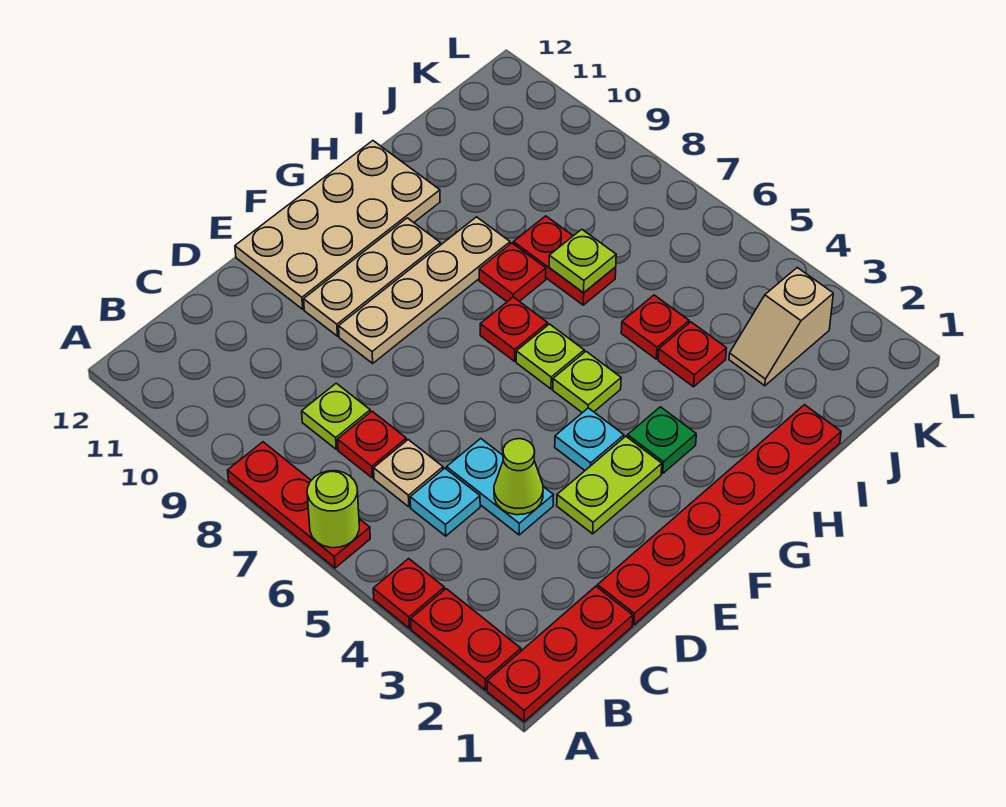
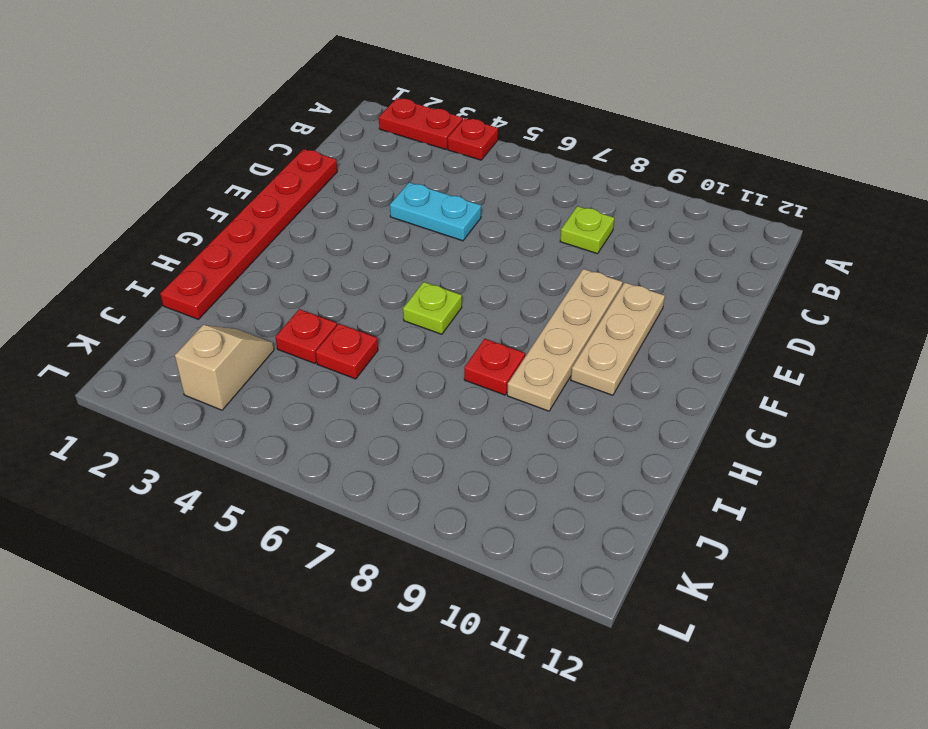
none -> red plate A1:C1 level 1
none -> red plate A6:A8 level 1
none -> cyan plate C5 level 1

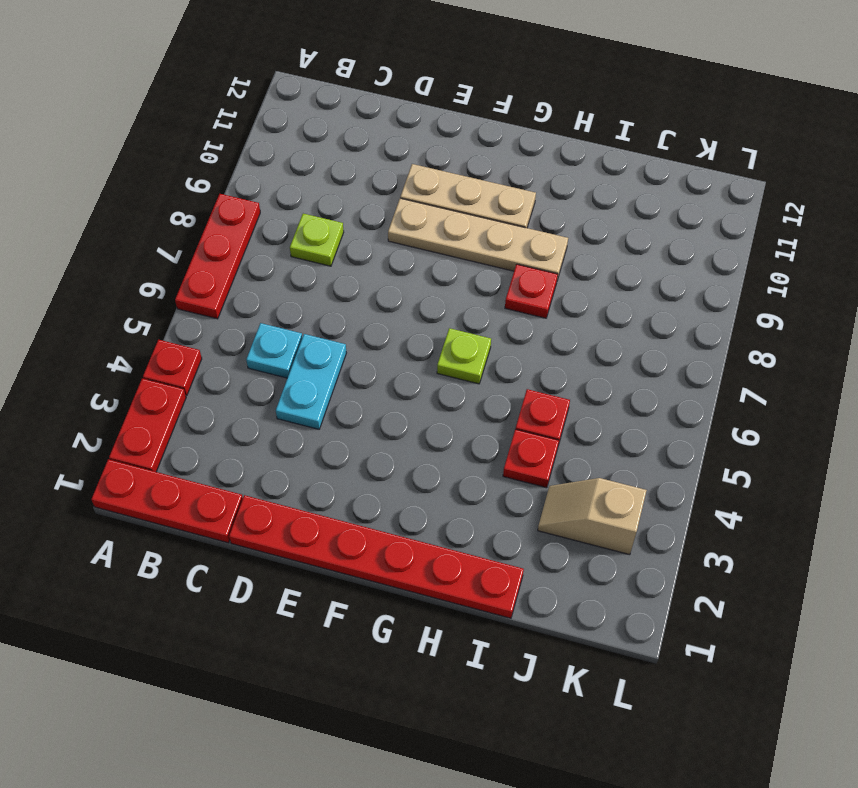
none -> tan plate C6 level 1
none -> red plate C7 level 1
none -> lime plate E3:F3 level 1

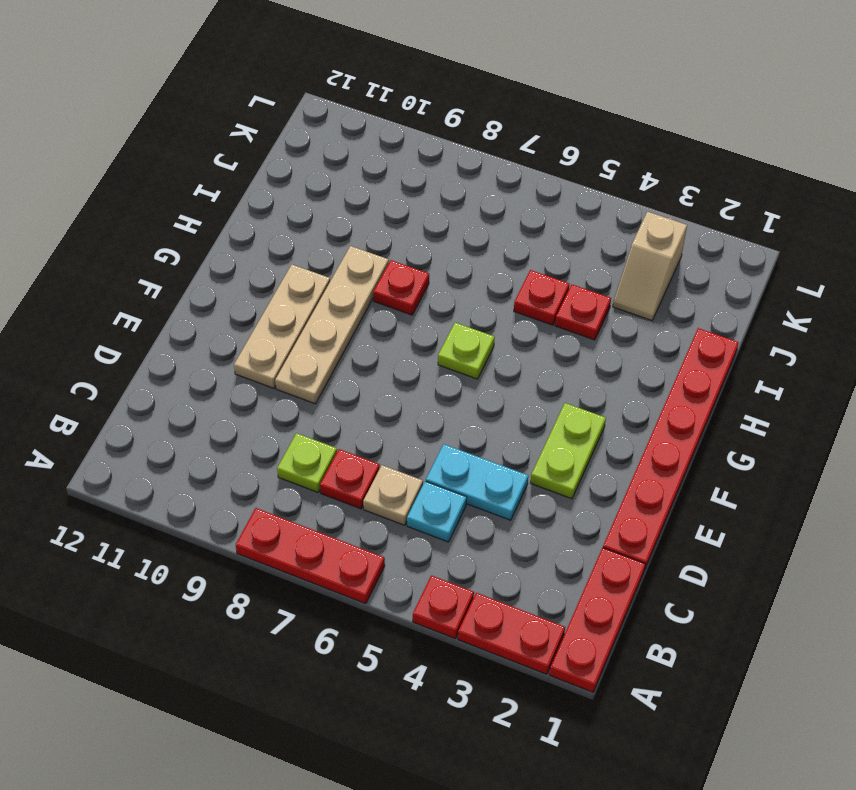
none -> tan plate E11:H12 level 1
none -> cyan plate F4 level 1
none -> green plate G3 level 1

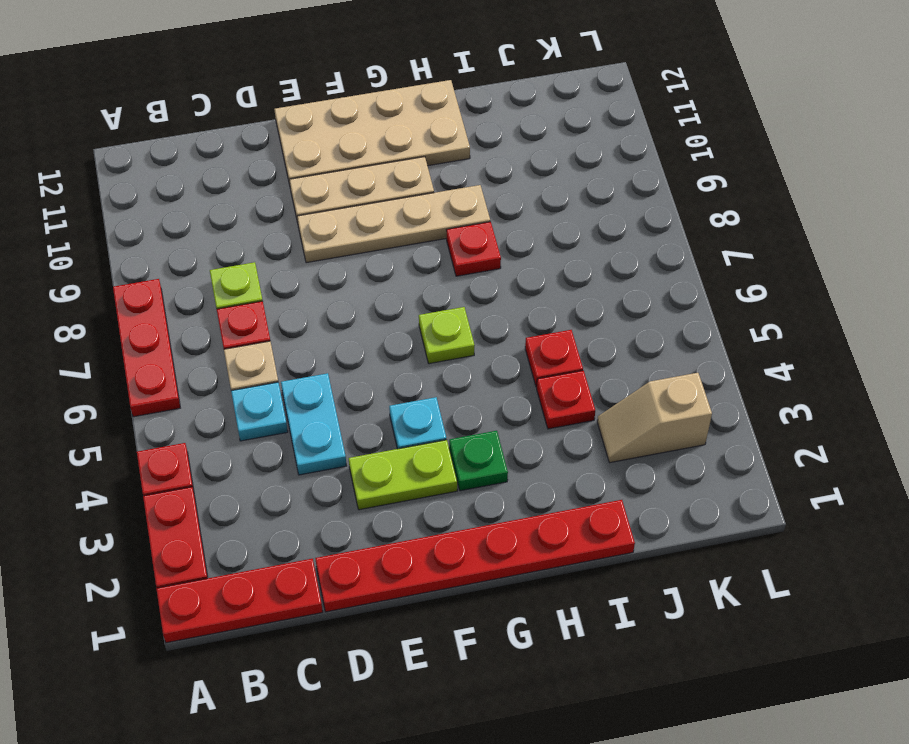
none -> lime plate G5 level 1
none -> red plate G7 level 1
none -> red plate I7:I8 level 1

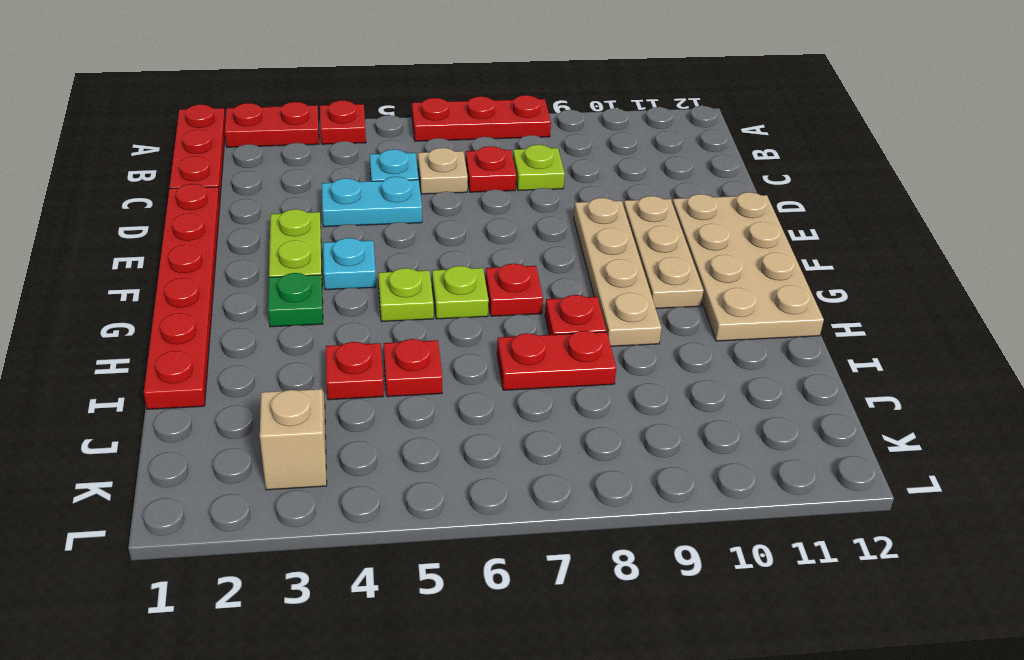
none -> lime round brick A6 level 2
none -> lime cone D4 level 2
none -> lime plate I7 level 2

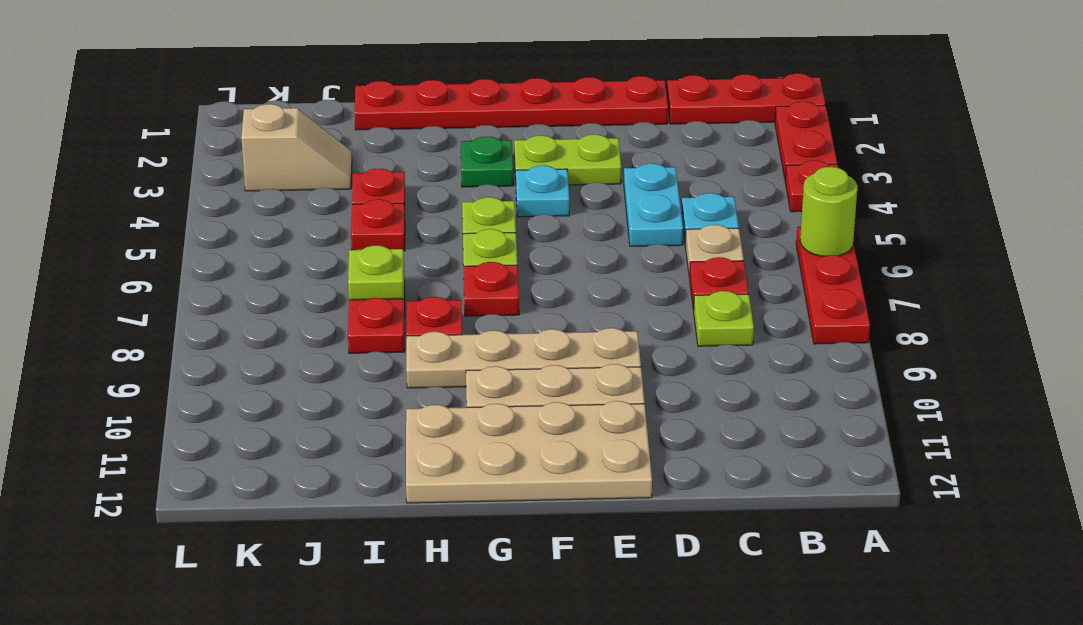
none -> lime cone D4 level 2

